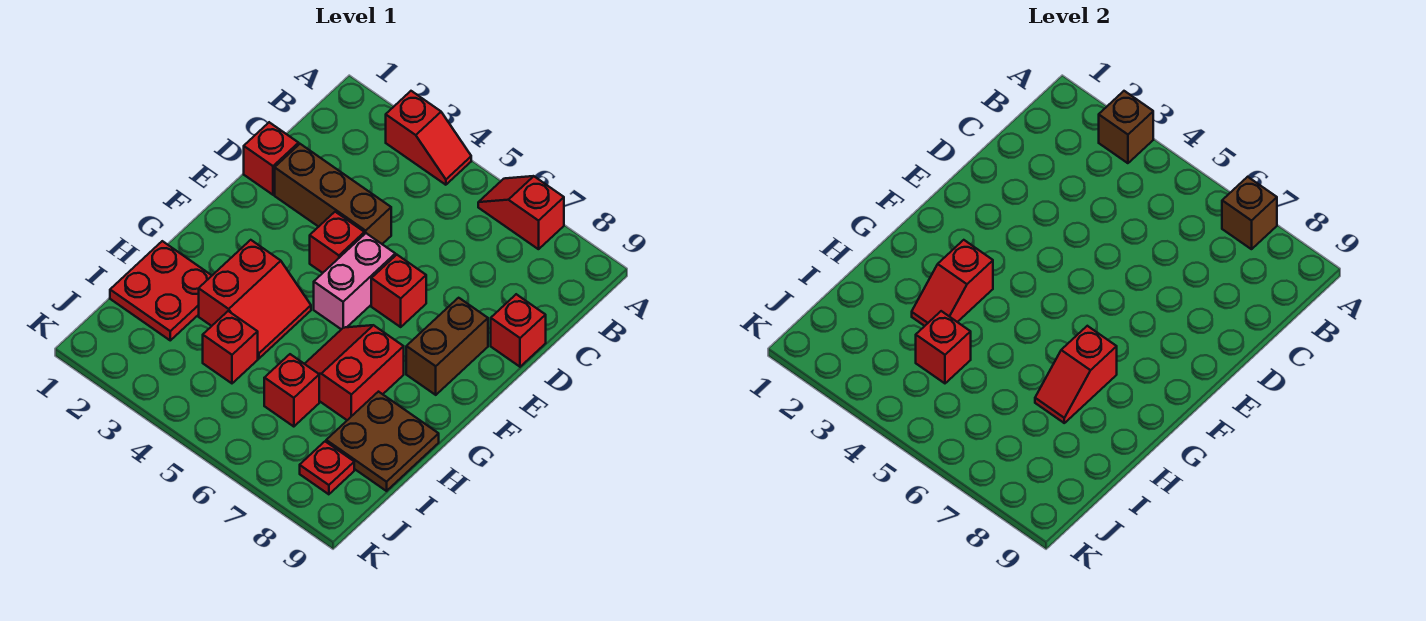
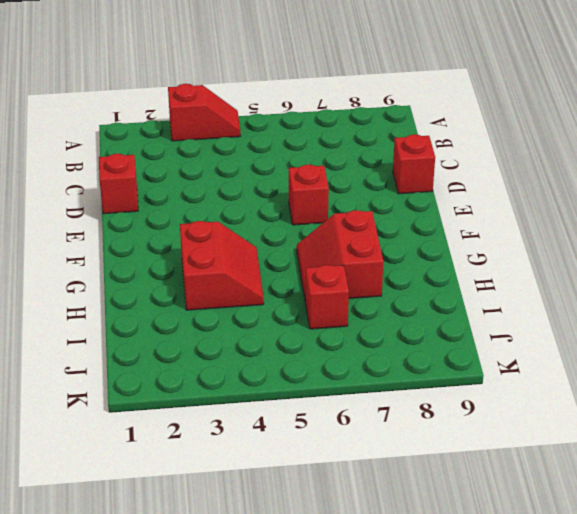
none -> red slope A6:A7 level 1 top 7
none -> brown brick D2:D4 level 1
none -> red brick E4 level 1

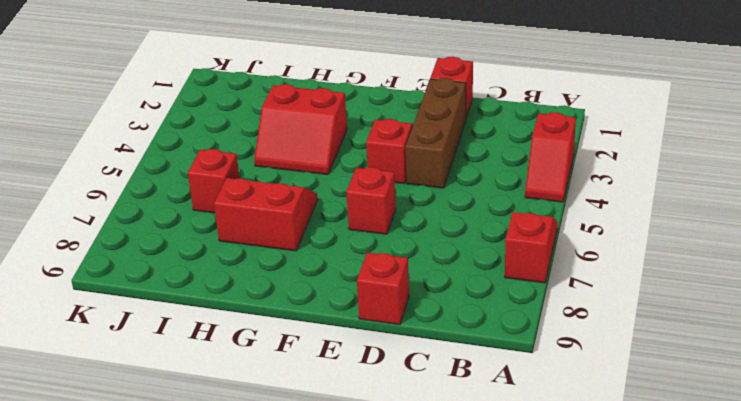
none -> pink brick E5:F5 level 1
none -> brown brick E8:F8 level 1
none -> red plate H1:I2 level 1

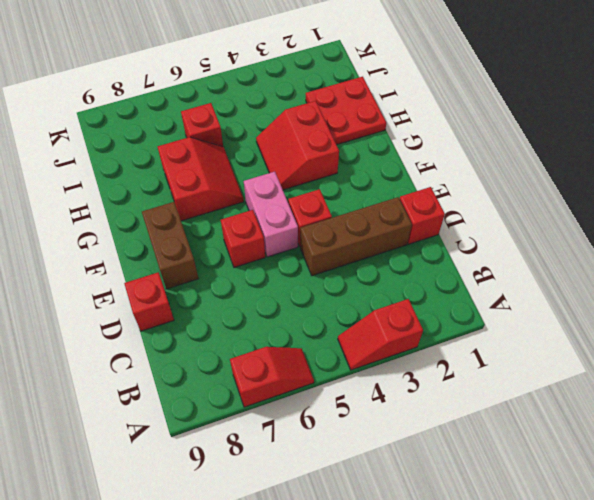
none -> brown plate H8:I9 level 1
none -> red brick I4 level 1
none -> red plate J8 level 1

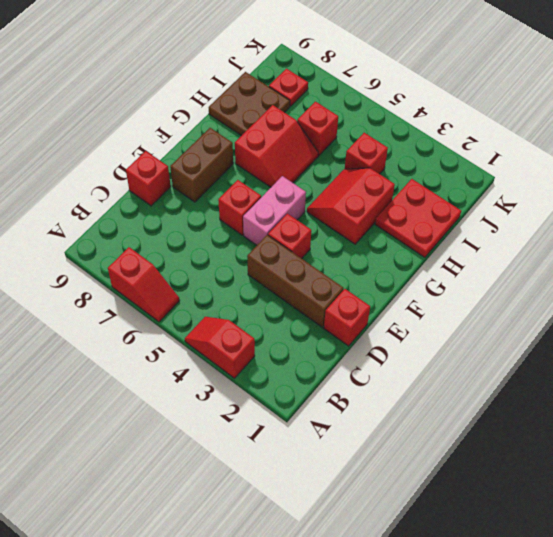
none -> brown brick A3 level 2
none -> brown brick A7 level 2
none -> red slope G3:H3 level 2 top G

